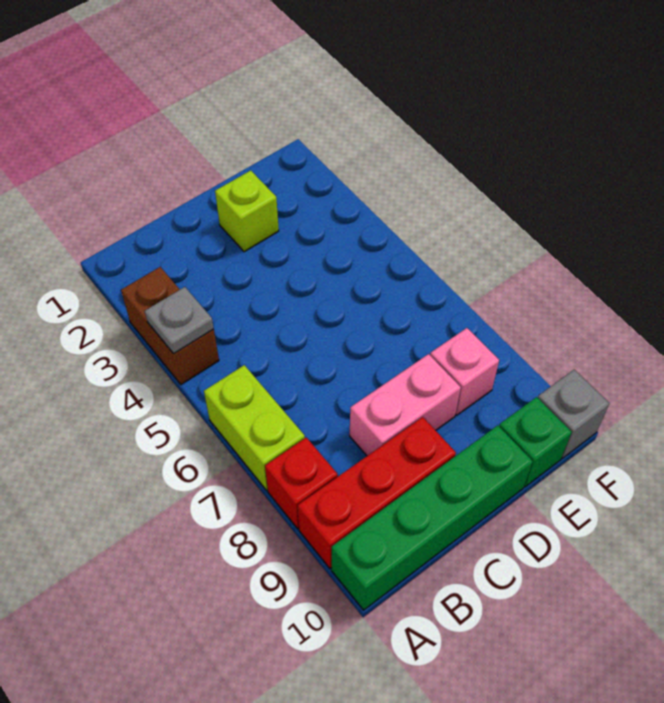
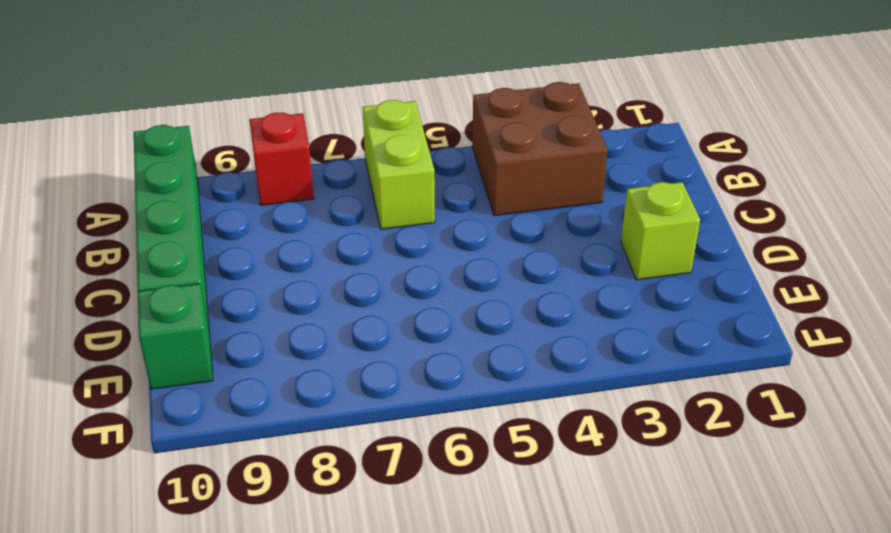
brown brick A3:B4 level 1 -> brown brick A3:A4 level 1
lime brick A6:B6 level 1 -> lime brick A6:A7 level 1
none -> red brick A9:C9 level 1
none -> pink brick C8:D8 level 1

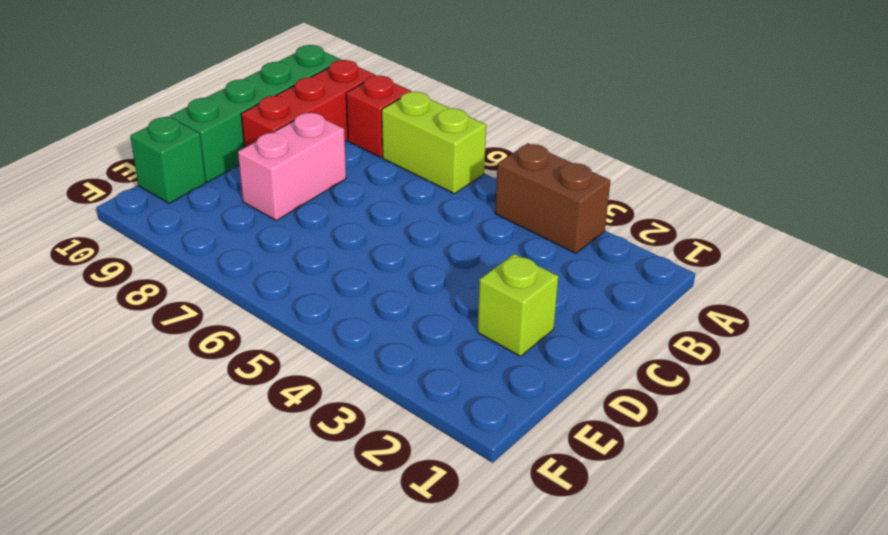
none -> pink brick E8 level 1
none -> grey brick F10 level 1

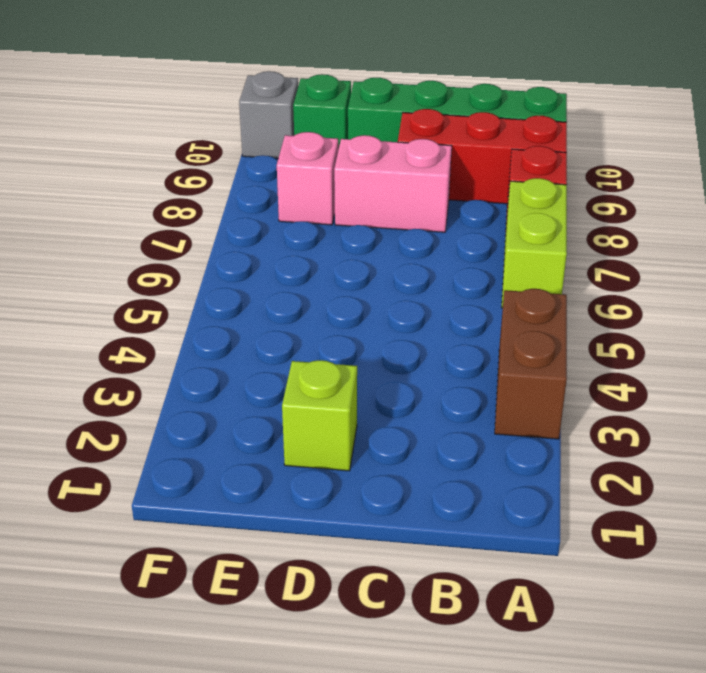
none -> grey plate A4 level 2

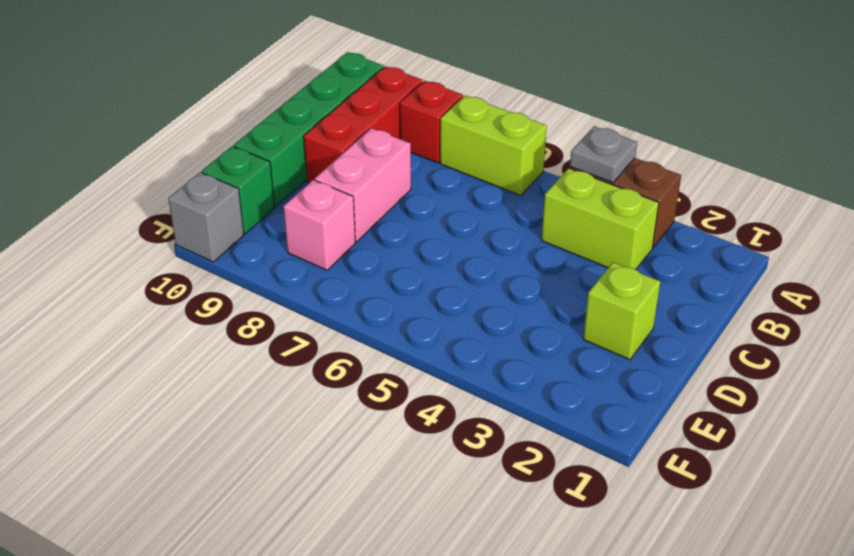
lime brick B3:B4 level 1 -> none

